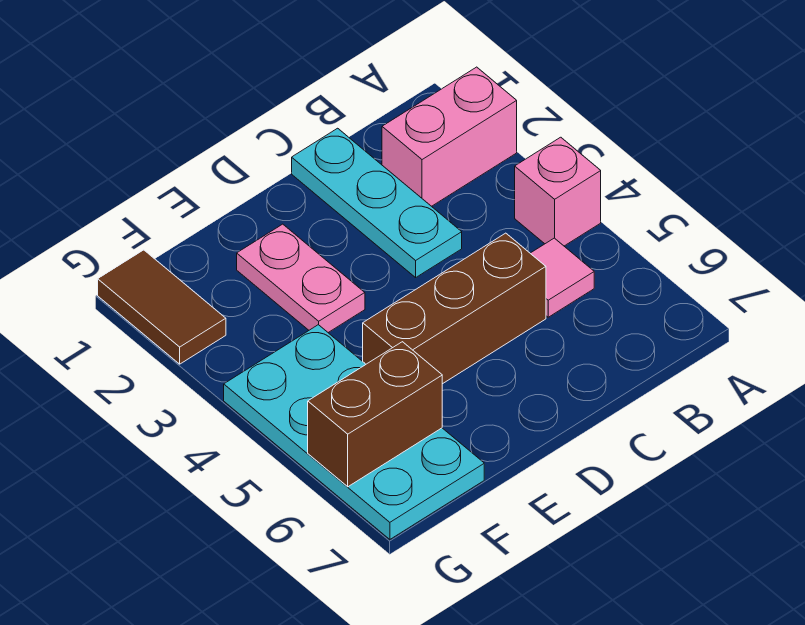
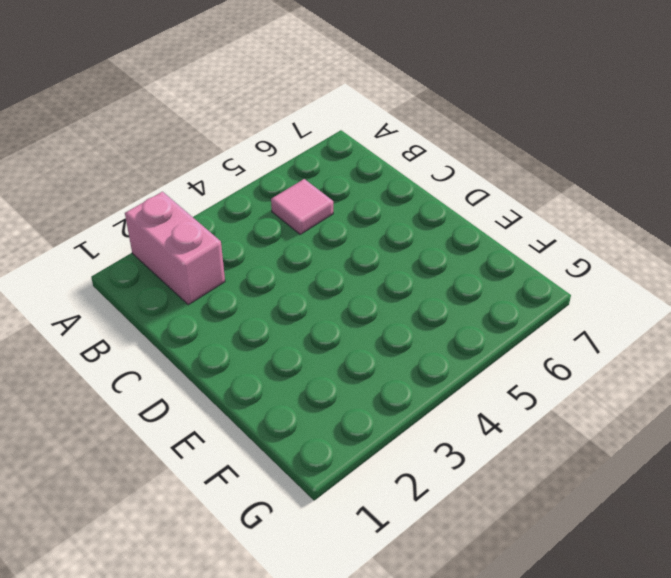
none -> pink brick A4 level 1
none -> cyan plate C1:C3 level 1

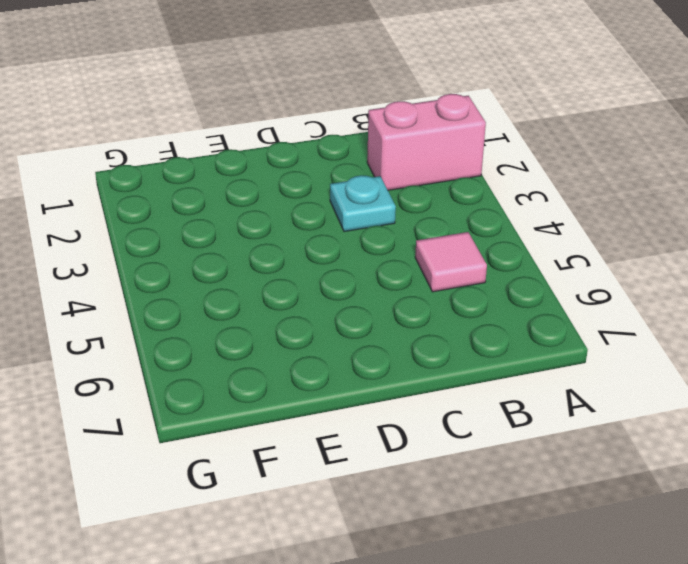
cyan plate C3 level 1 -> cyan plate C1:C3 level 1
none -> pink brick A4 level 1
none -> brown brick C5:E5 level 1

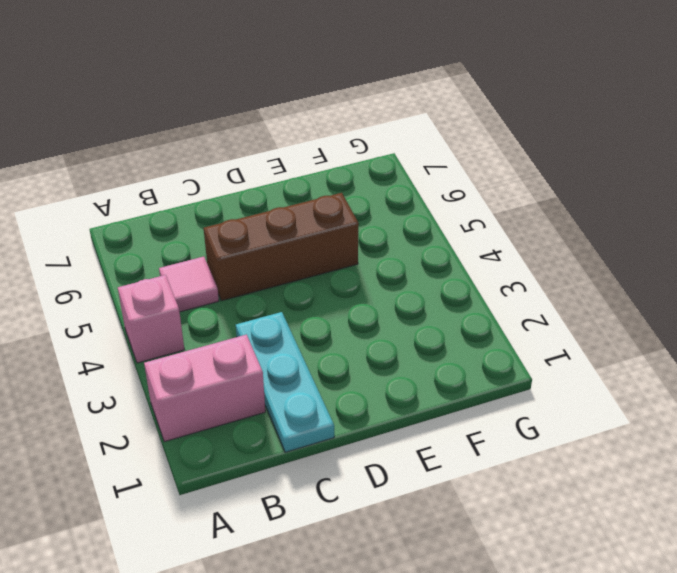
none -> pink plate E2:E3 level 1
none -> cyan plate F4:G7 level 1

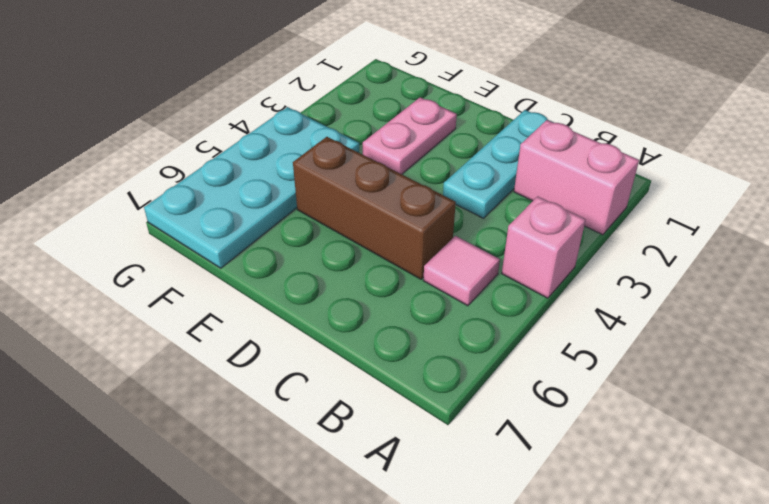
none -> brown tile G1:G2 level 1
none -> brown brick F6:G6 level 2

